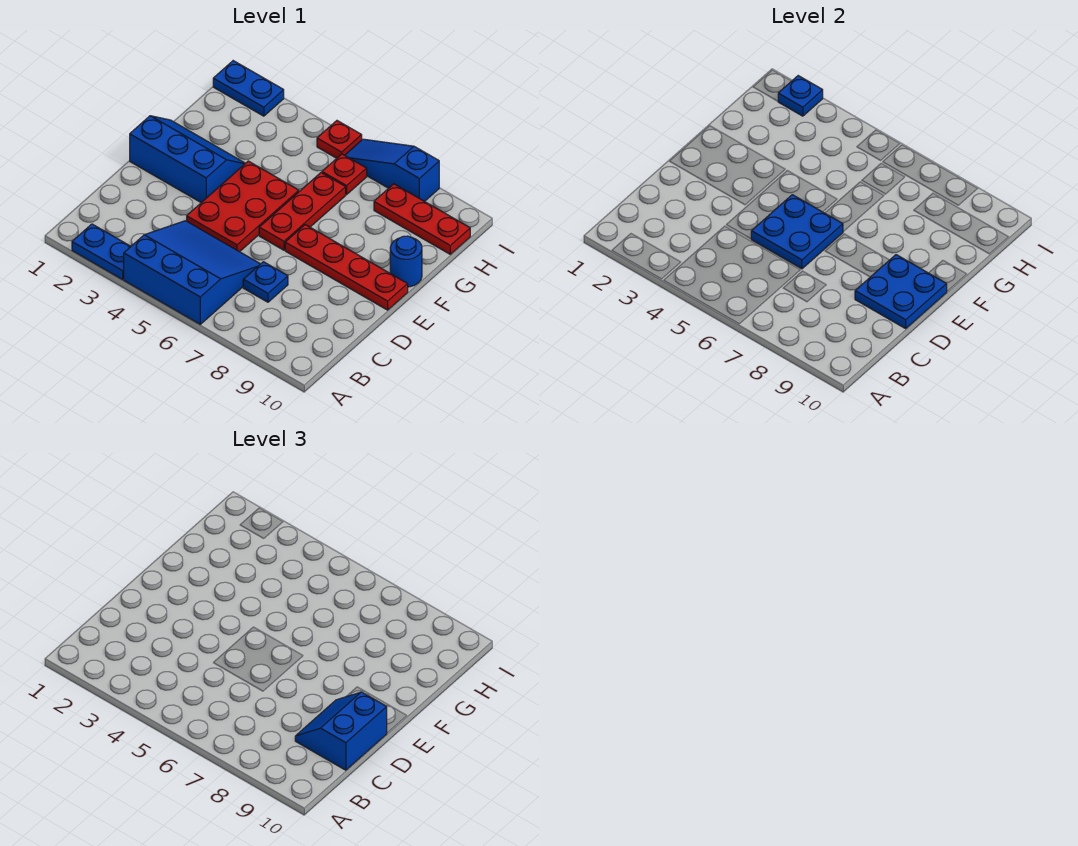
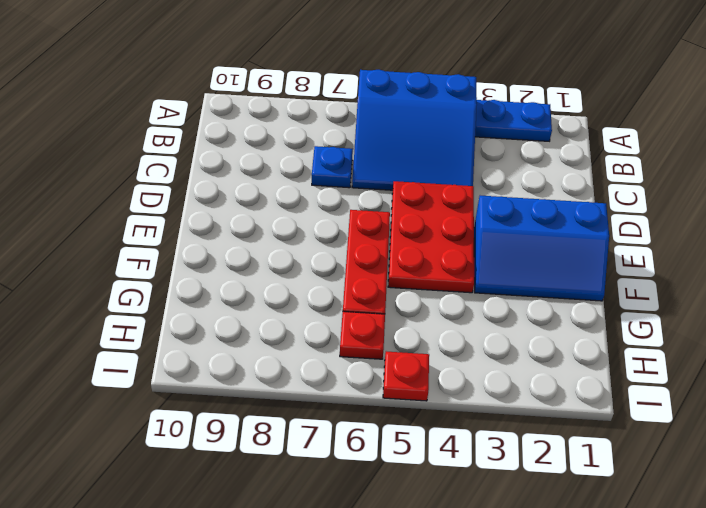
none -> red plate E7:E10 level 1
none -> blue round brick F10 level 1
none -> red plate H8:H10 level 1

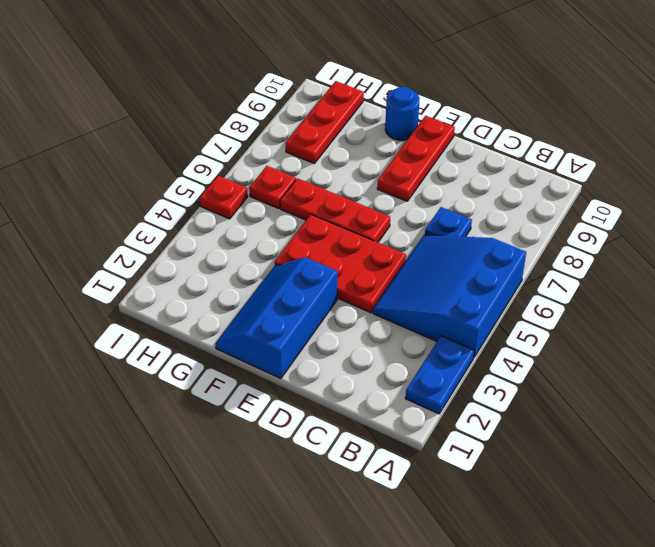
red plate E8:E10 level 1 -> red plate E7:E10 level 1
none -> blue plate I1:I2 level 1
none -> blue slope I6:I8 level 1 top 8
none -> blue plate D5:E6 level 2

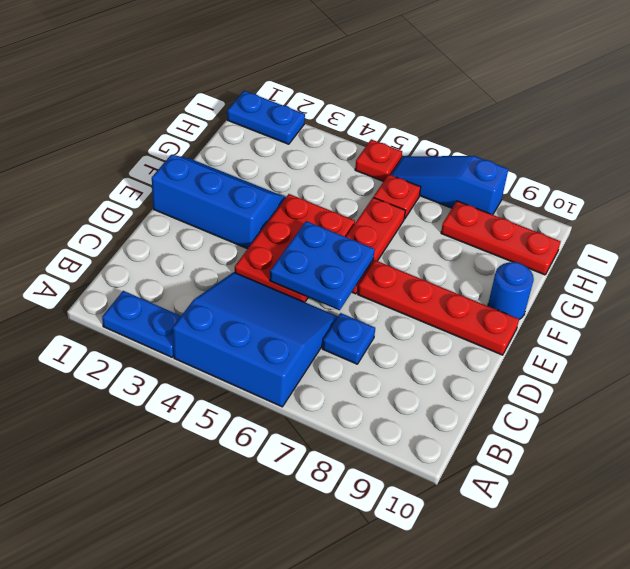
none -> blue plate D9:E10 level 2
none -> blue plate I2 level 2
none -> blue slope C9:D10 level 3 top 10

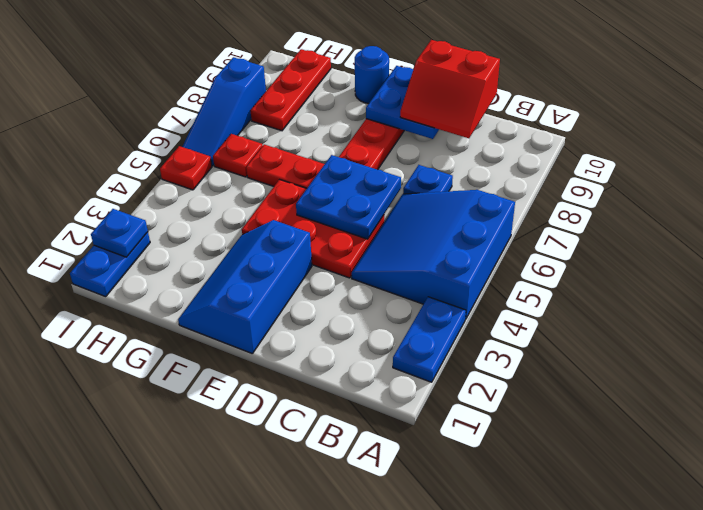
red slope C9:D10 level 3 top 10 -> blue slope C9:D10 level 3 top 10

